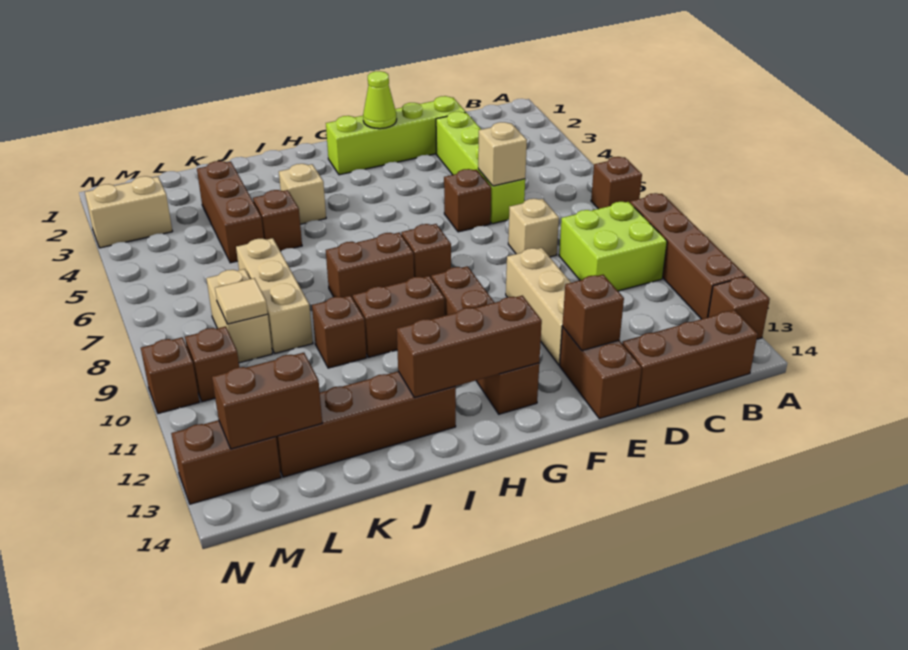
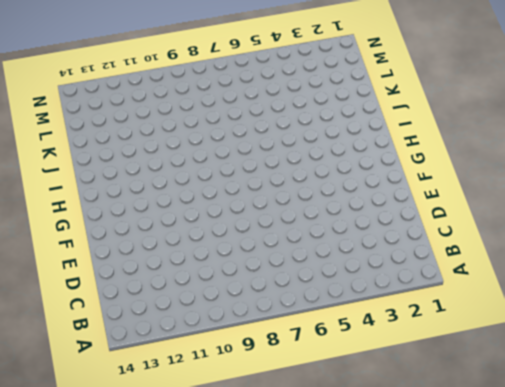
none -> brown brick A7 level 1
none -> brown brick A9:A12 level 1
none -> brown brick A13 level 1
none -> lime brick B9:C10 level 1

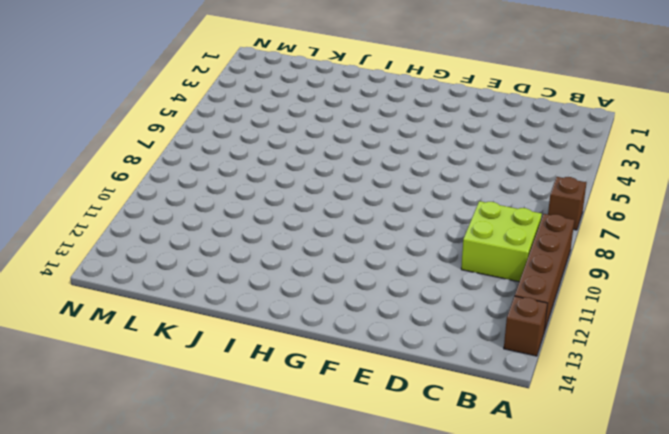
none -> brown brick B14:D14 level 1
none -> lime brick D2:G2 level 1
none -> lime brick D3:D6 level 1
none -> tan brick D8 level 1

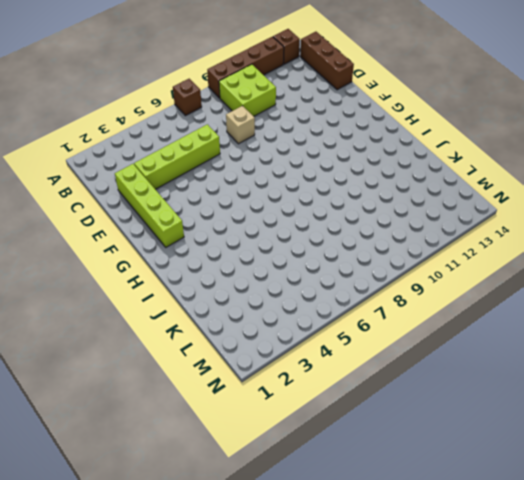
none -> brown brick E6 level 1
none -> tan brick E10:E12 level 1
none -> brown brick E13:E14 level 1
none -> brown brick G8 level 1

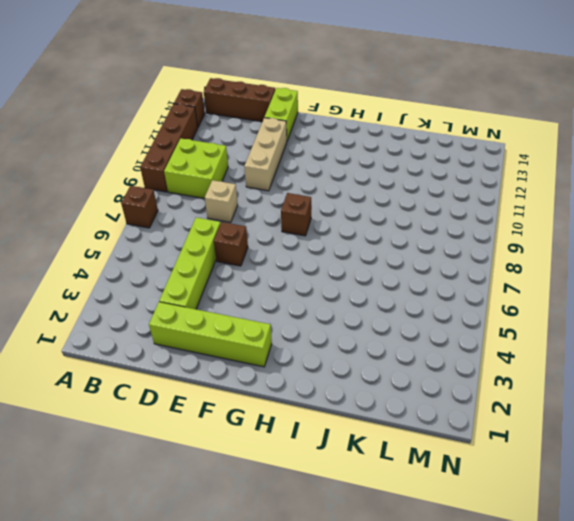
lime brick E13:E14 level 1 -> brown brick E13:E14 level 1
none -> brown brick G10:G13 level 1
none -> brown brick H8:I8 level 1
none -> brown brick H10:I10 level 1
none -> tan brick I4 level 1

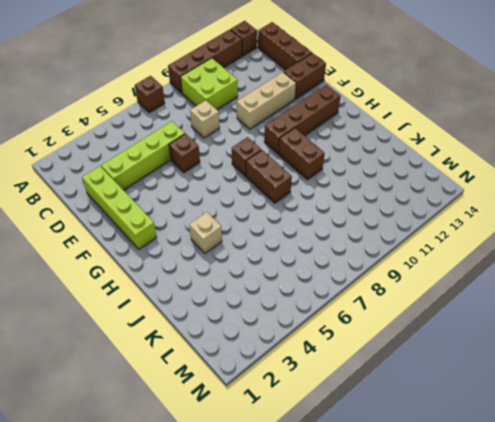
none -> brown brick I13:L13 level 1
none -> brown brick J5 level 1
none -> brown brick J10 level 1
none -> brown brick K3:K5 level 1

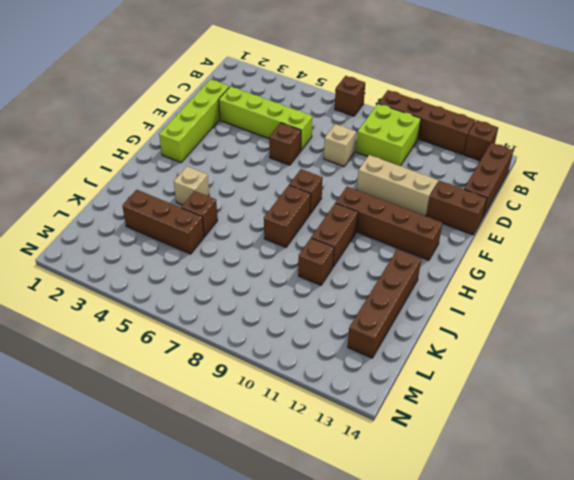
none -> tan brick K7:K9 level 1
none -> tan brick L8:L9 level 1
none -> tan brick M3:N3 level 1
none -> brown brick M10 level 1

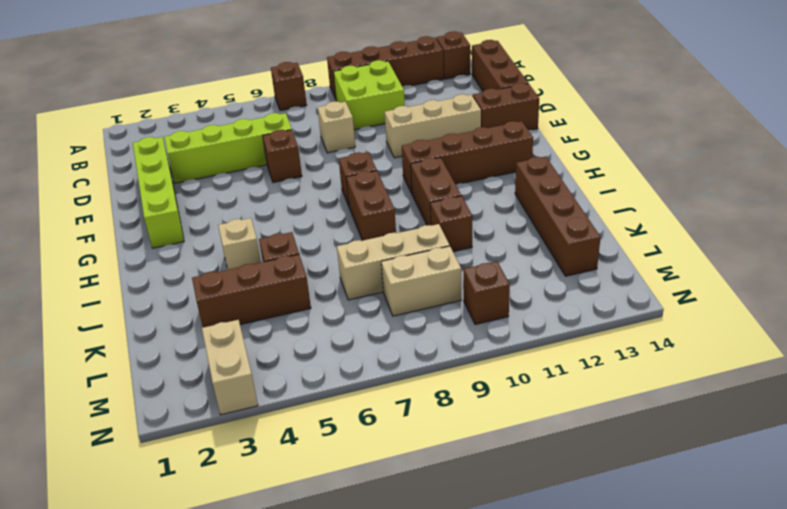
none -> brown brick M13:N13 level 1
none -> brown brick N10 level 1
none -> tan brick D6 level 2
none -> brown brick E13 level 2

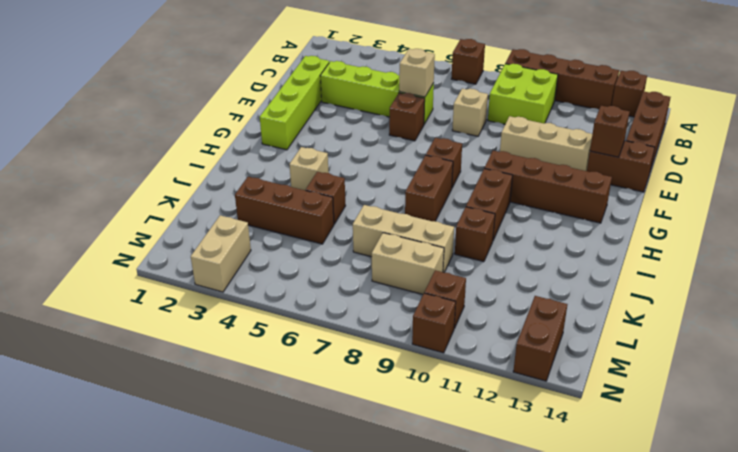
none -> brown brick I13:L13 level 1
none -> lime cone F2 level 2
none -> brown brick G13:I13 level 2
none -> tan tile L9 level 2

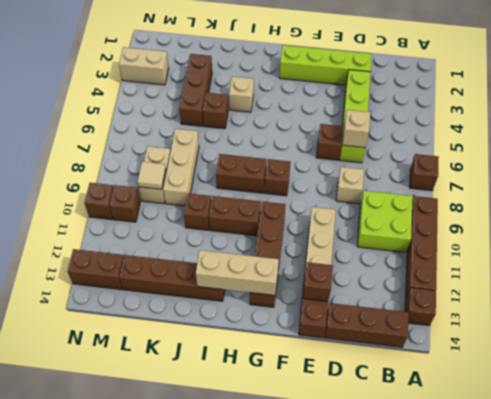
tan brick G13:I13 level 2 -> brown brick G13:I13 level 2
none -> lime cone F2 level 2
none -> brown brick L13:M13 level 2

